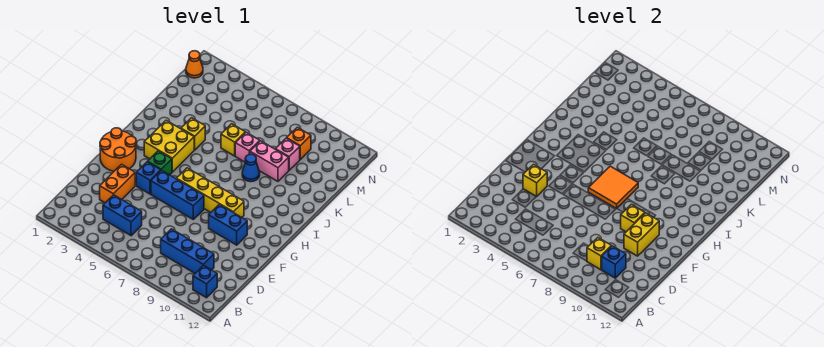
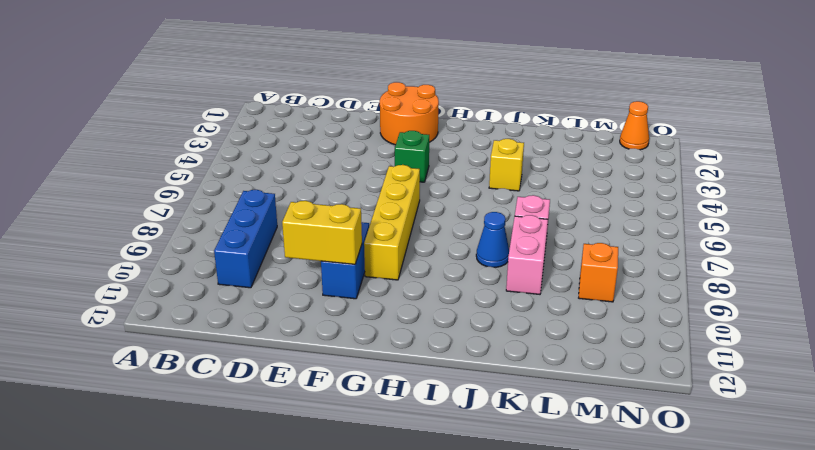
none -> blue brick B11 level 1
none -> blue brick C4:C5 level 1
none -> orange brick D3:E3 level 1

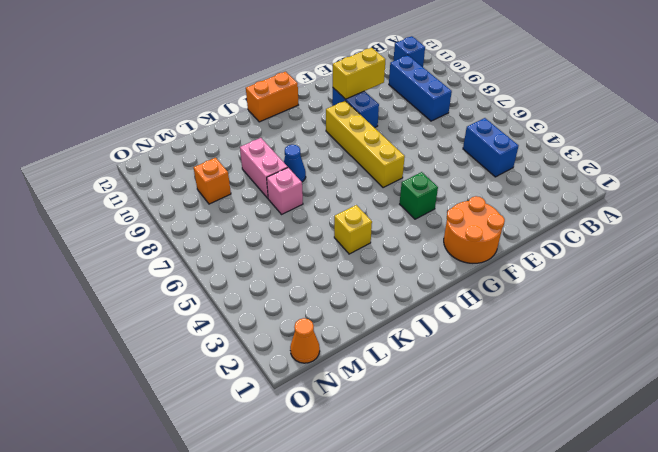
orange brick H12:I12 level 1 -> orange brick D3:E3 level 1
none -> blue brick F4 level 1
none -> blue brick F5:F7 level 1
none -> yellow brick H3:I4 level 1

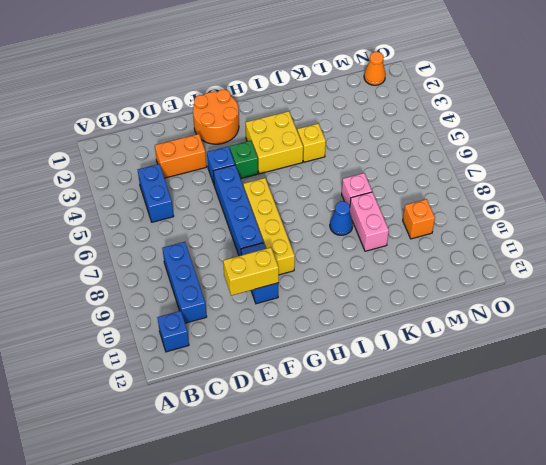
blue brick F5:F8 level 1 -> blue brick F5:F7 level 1
none -> yellow brick K6 level 1
none -> pink brick L9 level 1
none -> yellow brick C9 level 2

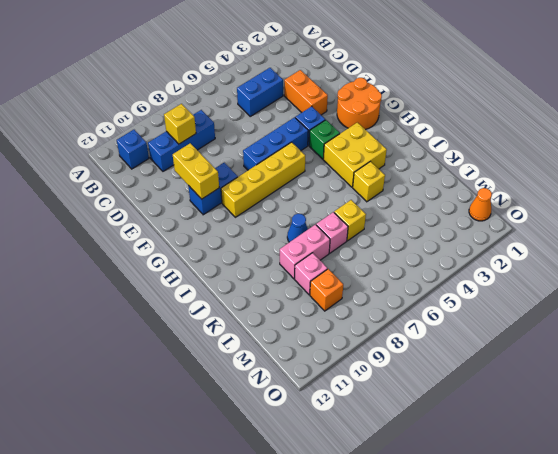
none -> blue brick C10 level 2
none -> yellow brick E3 level 2
none -> yellow brick F9 level 2

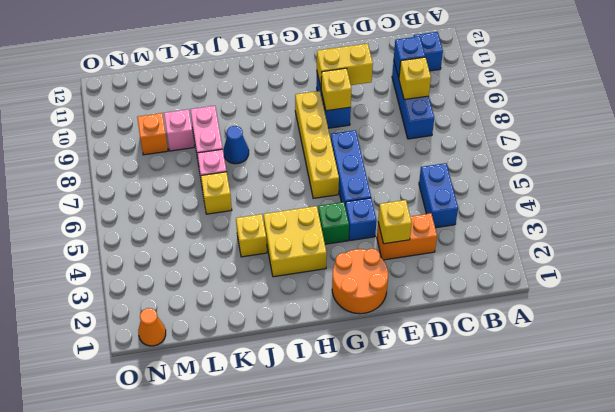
none -> orange tile G6:H7 level 2

